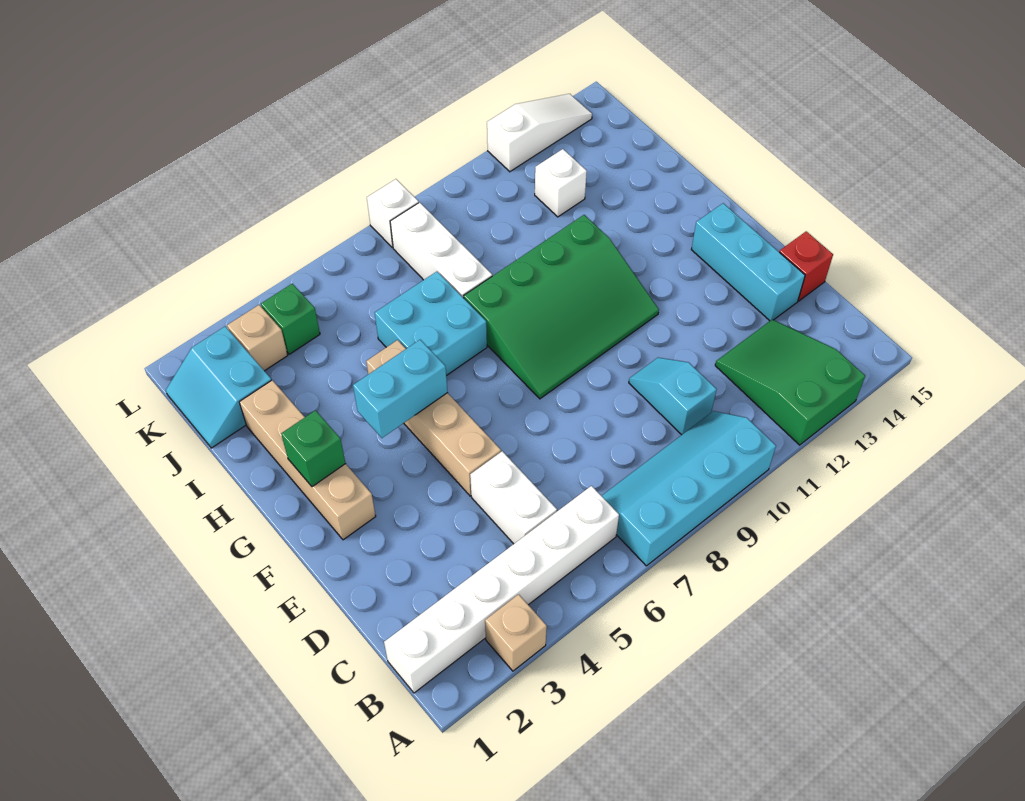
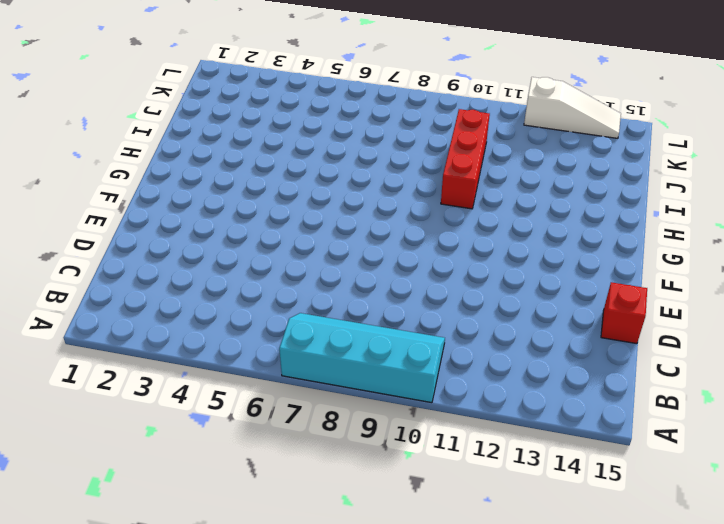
red brick H10:J10 level 1 -> green slope F8:H11 level 1 top H
none -> tan brick A3 level 1
none -> green slope A12:C13 level 1 top A
none -> white brick B1:B6 level 1

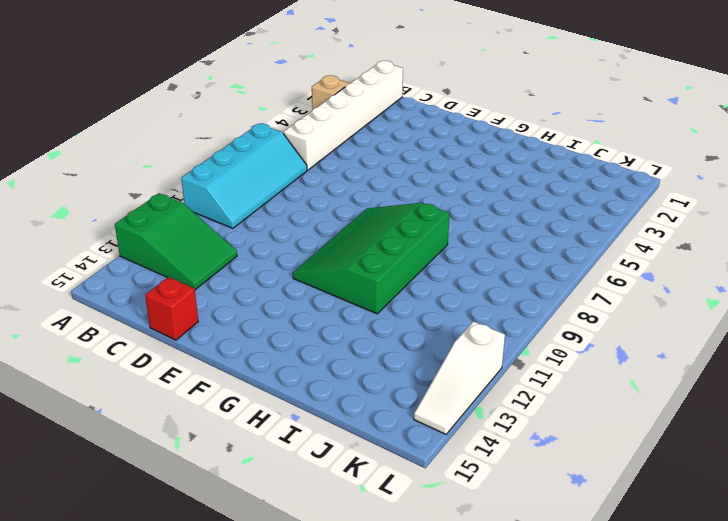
none -> white brick C5:D5 level 1
none -> cyan slope C10:D10 level 1 top C
none -> cyan brick D14:F14 level 1

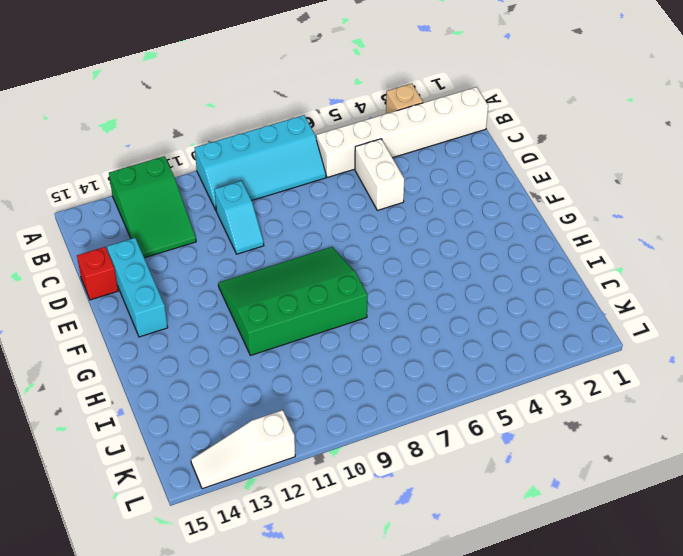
none -> tan brick E5:H5 level 1
none -> tan brick F2:I2 level 1
none -> cyan brick H6:I7 level 1

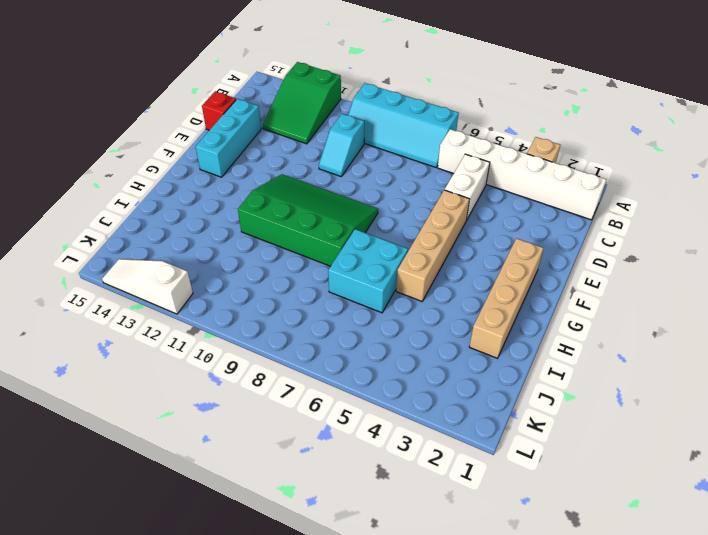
none -> white brick I8:K8 level 1
none -> cyan slope J1:K2 level 1 top 2
none -> white brick J12 level 1

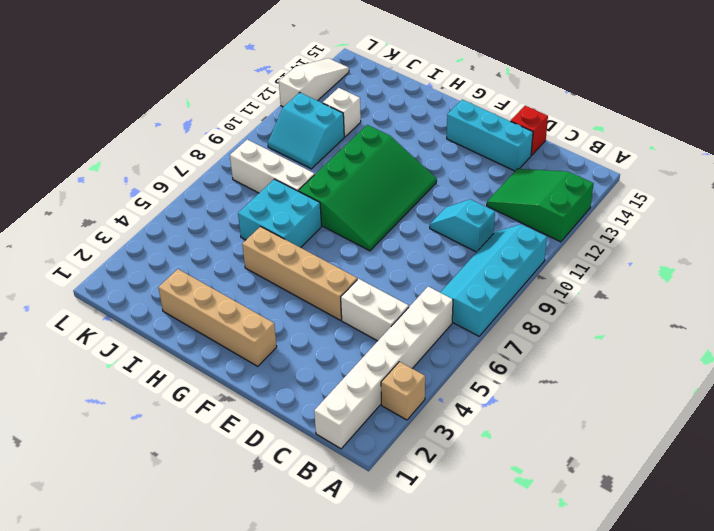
cyan slope J10:K11 level 1 top 11 -> cyan slope J1:K2 level 1 top 2
none -> tan brick K3 level 1
none -> green brick K4 level 1
none -> white brick L8 level 1

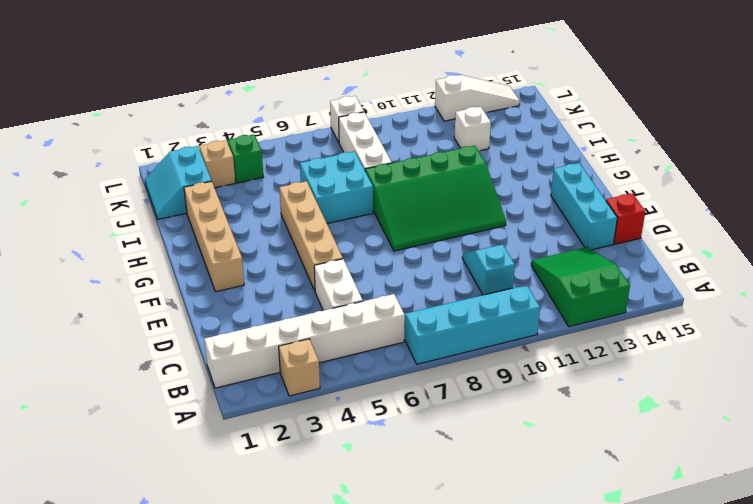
none -> green brick G2 level 2
none -> cyan brick G4:G5 level 2

